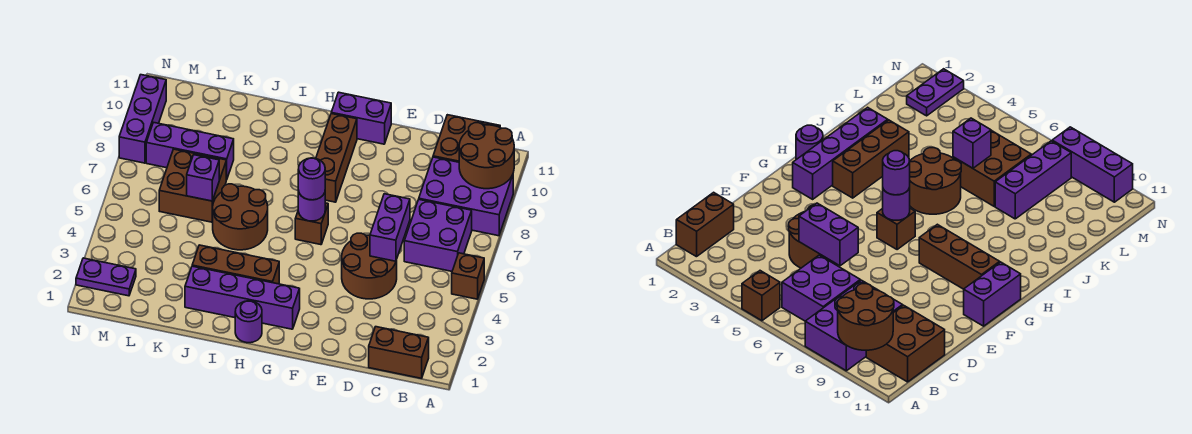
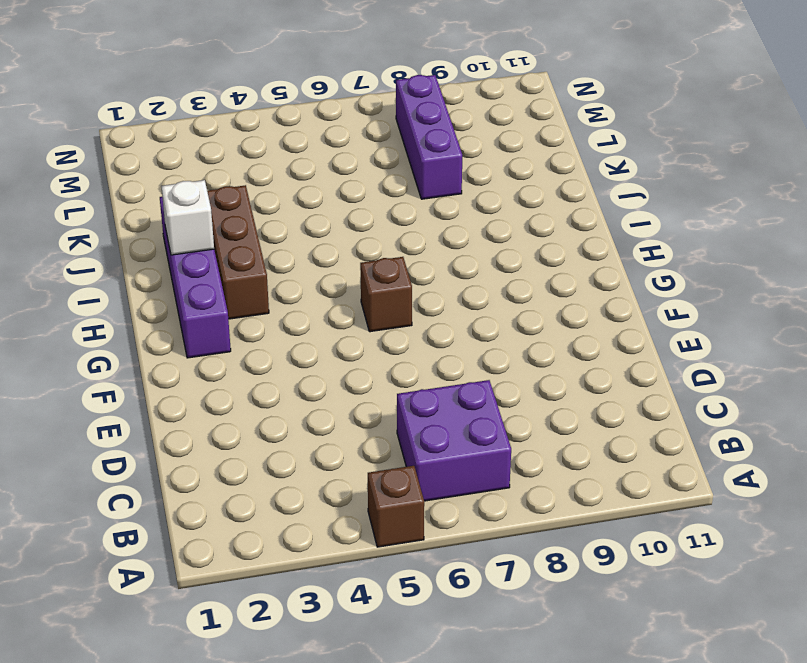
white brick I2 level 2 -> none
none -> purple brick A8:C9 level 1
none -> brown brick B1:C1 level 1
none -> brown brick B10:C11 level 1

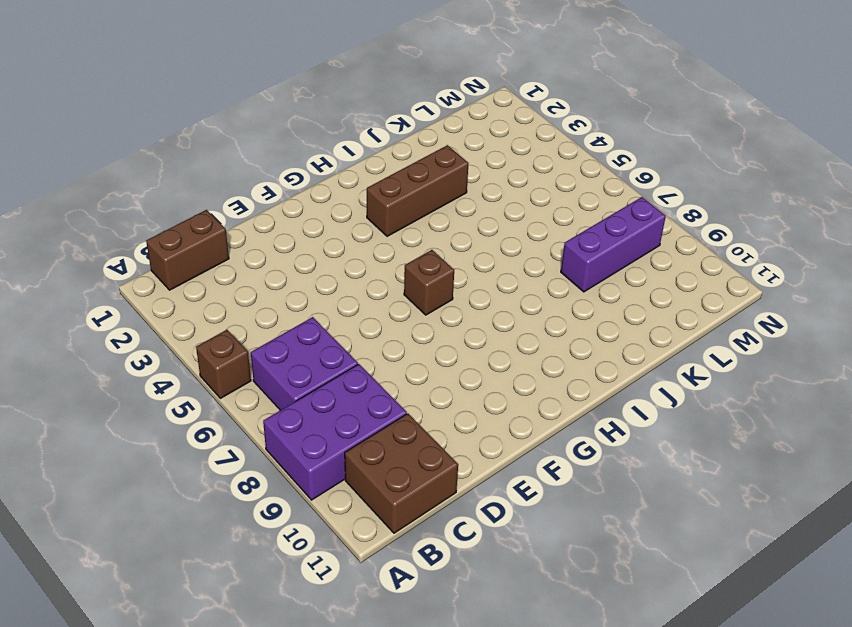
none -> brown round brick D4:E5 level 1
none -> purple brick F11:G11 level 1
none -> purple brick G2:J2 level 1

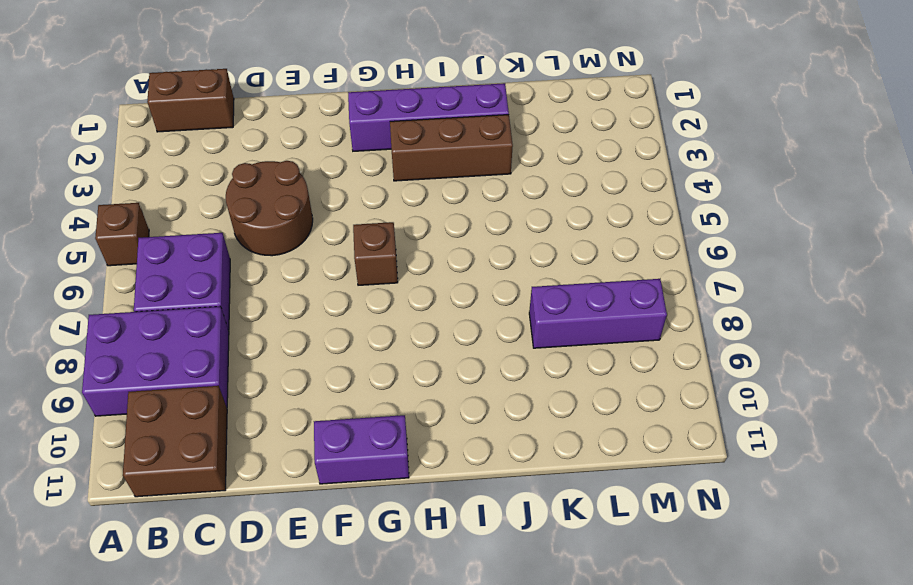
none -> brown brick G8:G10 level 1
none -> purple round brick H1 level 1
none -> brown round brick I5:J6 level 1

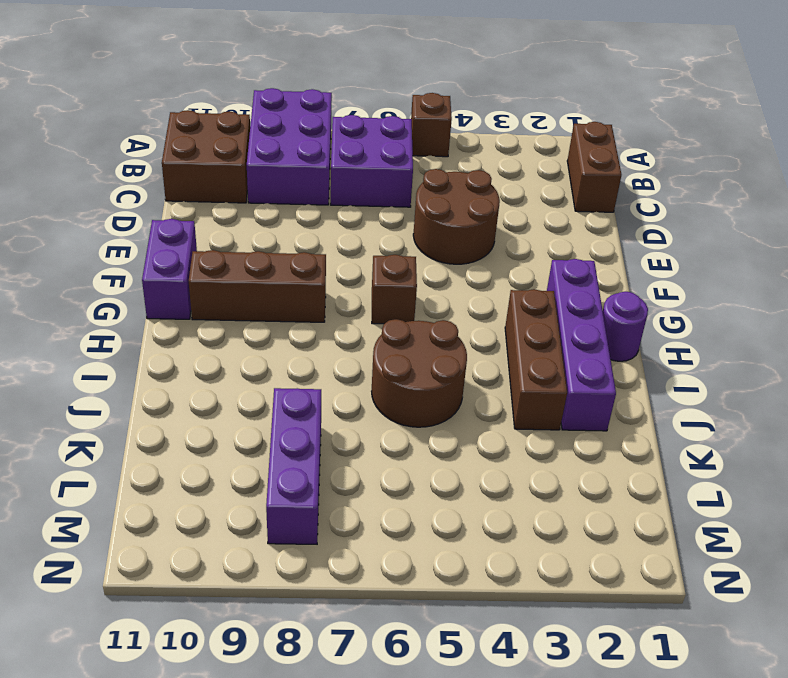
none -> brown brick K6:L7 level 1
none -> purple plate M2:N2 level 1
none -> purple brick N8:N10 level 1

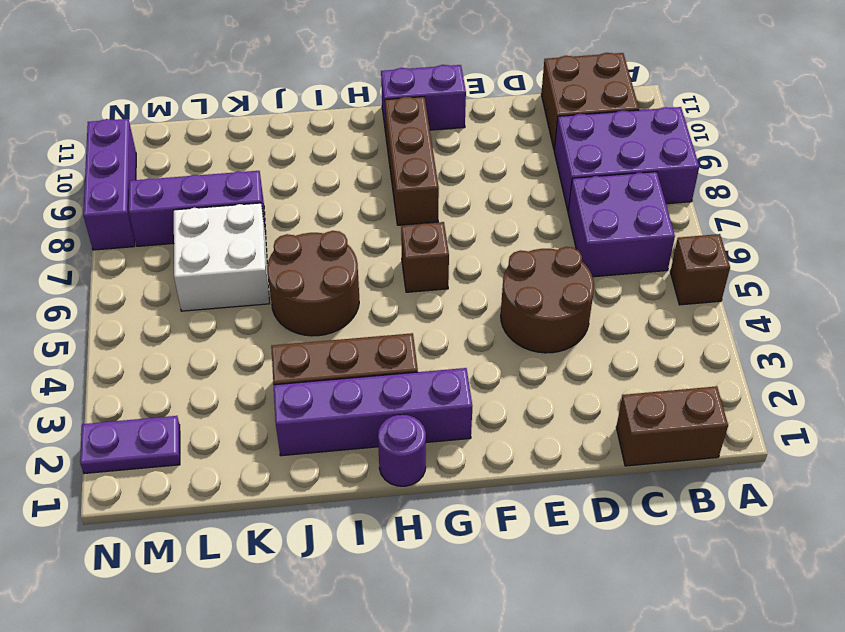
white brick K6:L7 level 1 -> brown brick K6:L7 level 1
none -> brown round brick A9:B10 level 2
none -> purple brick D5:D6 level 2
none -> purple round brick G6 level 2

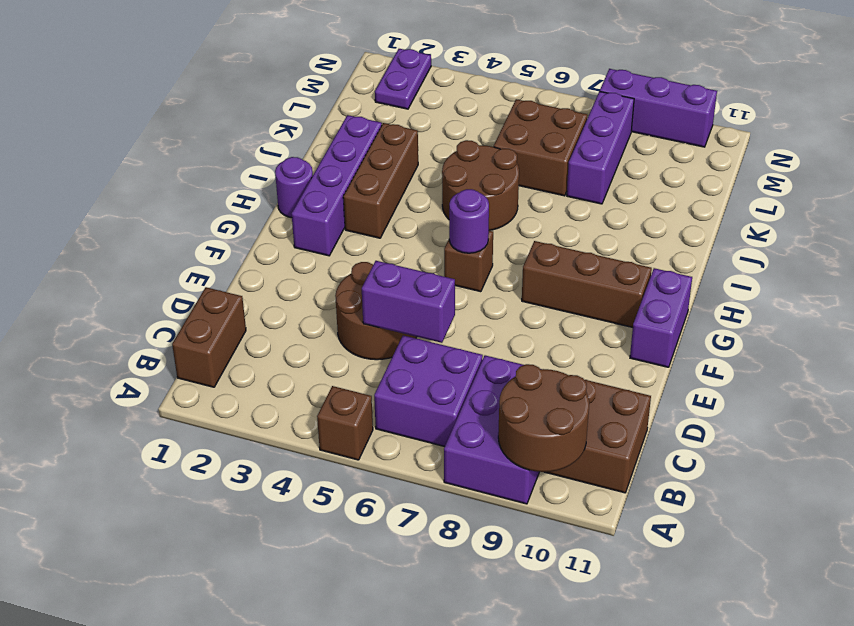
none -> purple brick K6 level 2
none -> purple round brick G6 level 3

